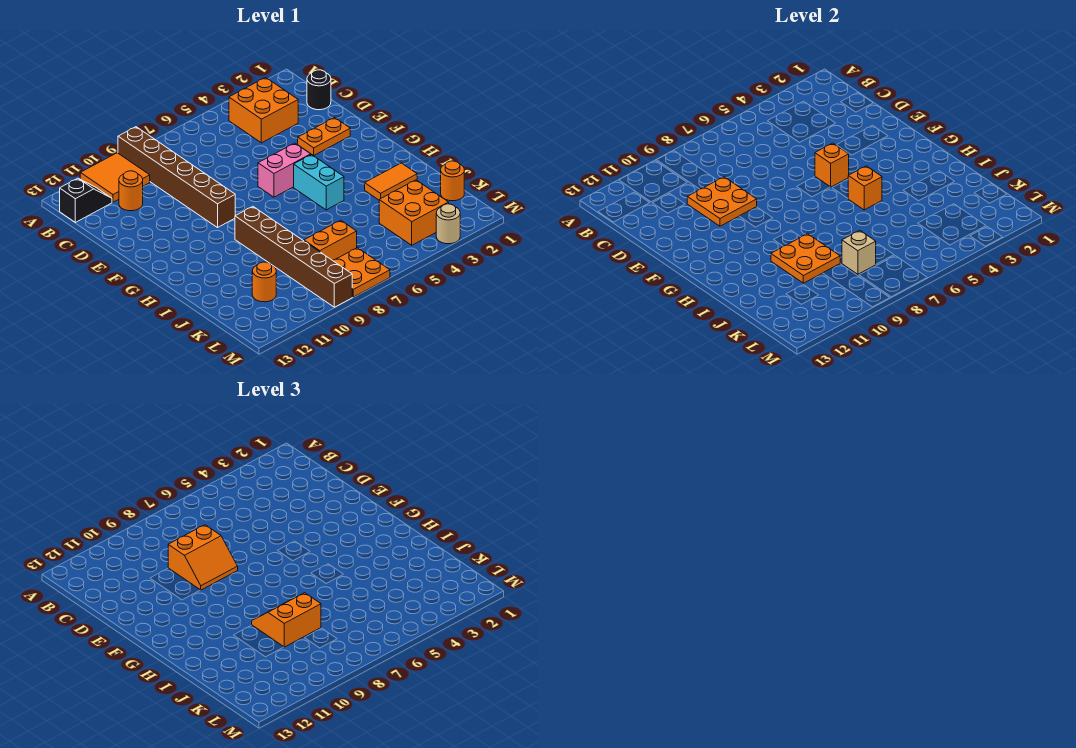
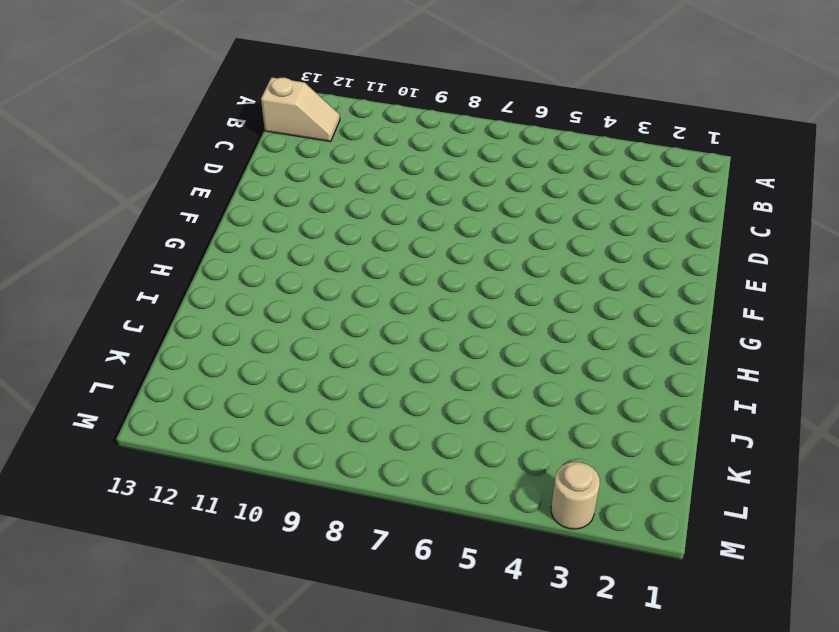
tan slope B12:B13 level 1 top 13 -> black slope B12:B13 level 1 top 13
none -> brown brick A9:F9 level 1
none -> orange tile A10:B11 level 1
none -> orange brick B3:C4 level 1

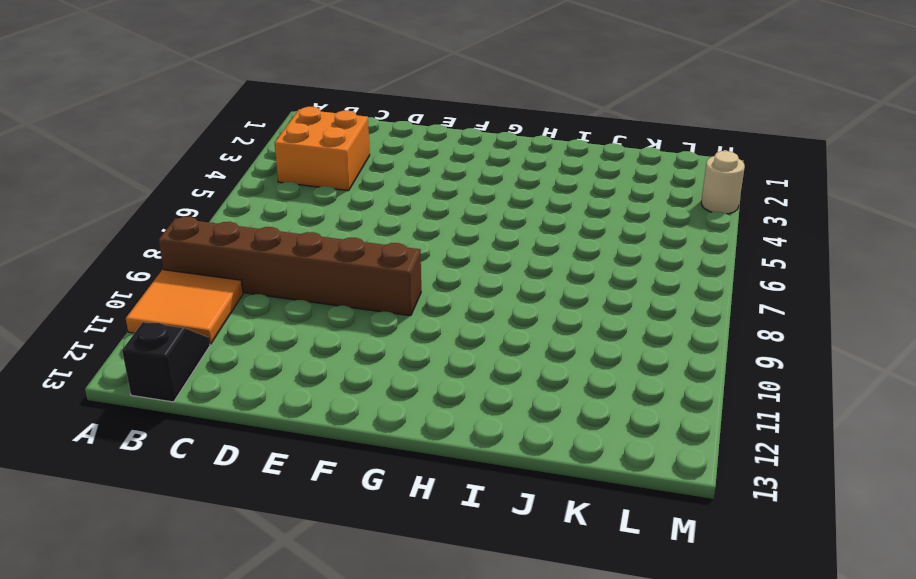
none -> black round brick C1 level 1
none -> orange round brick C11 level 1
none -> orange plate E2:E3 level 1

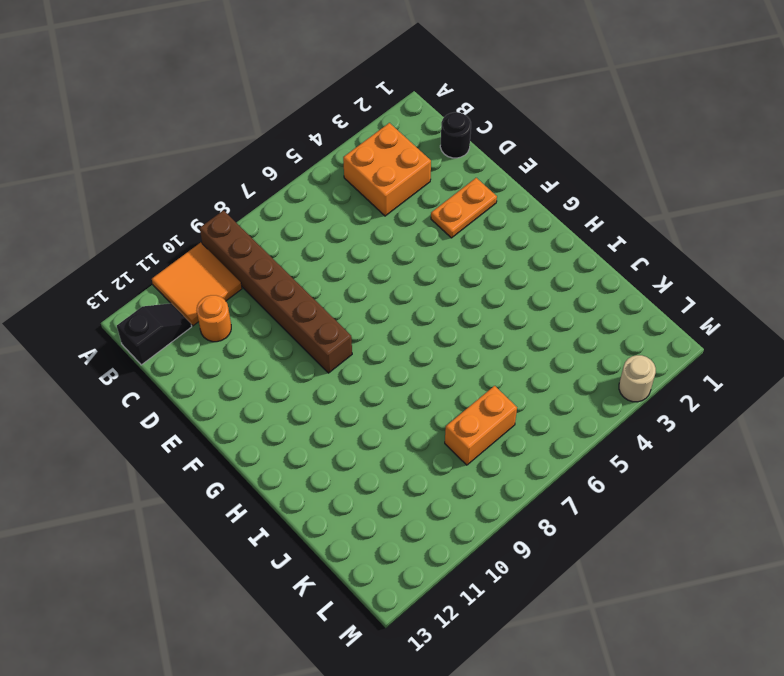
none -> pink brick F5:F6 level 1
none -> cyan brick G5:H5 level 1
none -> brown brick H9:M9 level 1

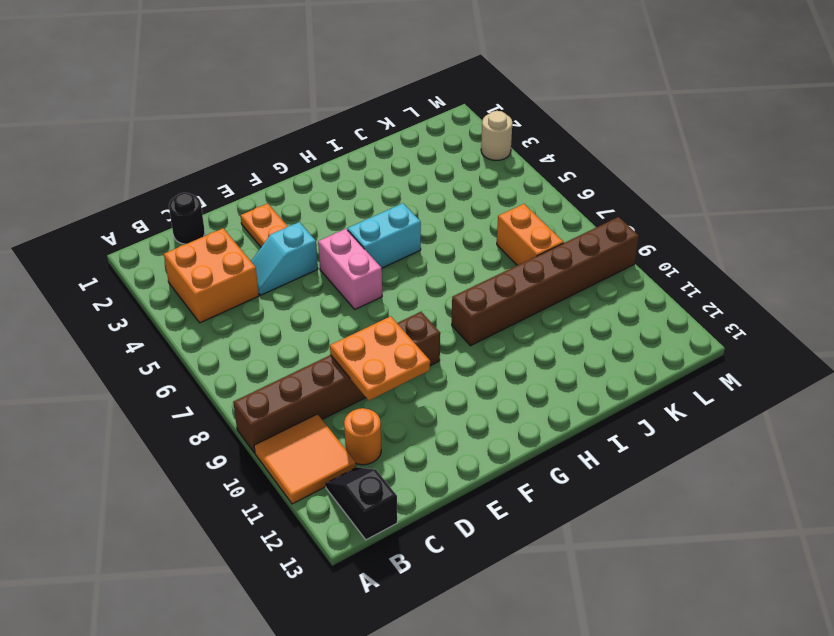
cyan slope D4:E4 level 1 top E -> none
none -> orange tile I2:I3 level 1
none -> orange round brick K1 level 1
none -> orange brick K3:L4 level 1

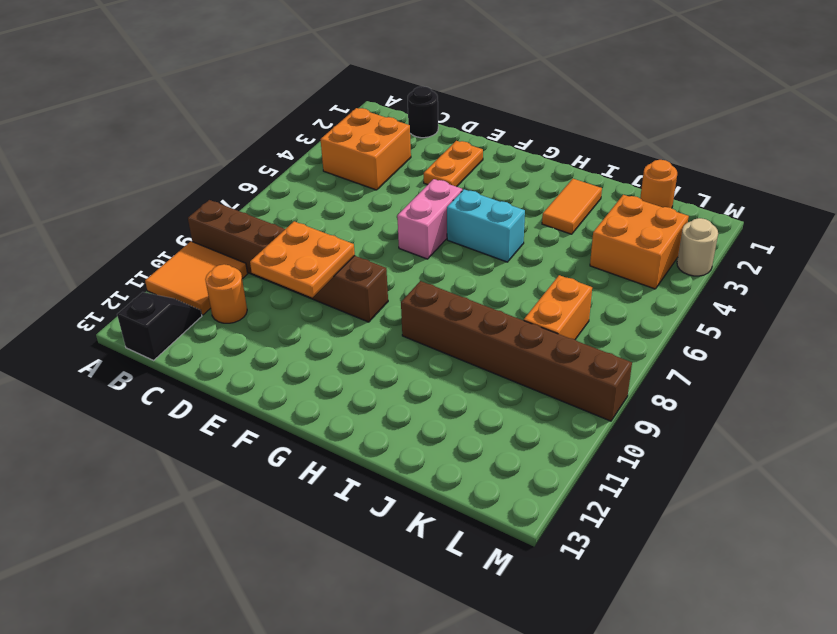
none -> orange round brick K11 level 1
none -> orange plate L7:M8 level 1
none -> orange brick F5 level 2

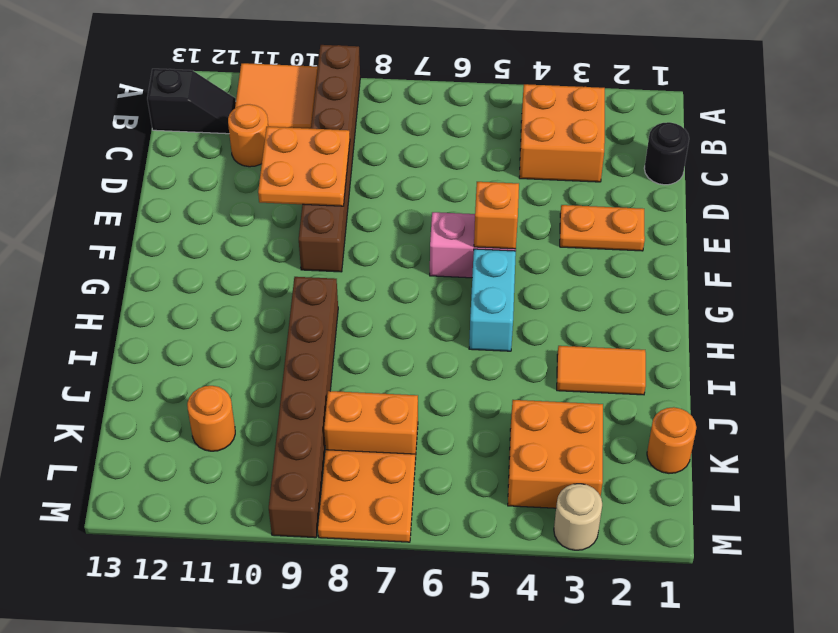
none -> orange brick H5 level 2
none -> orange plate I9:J10 level 2
none -> tan brick K8 level 2

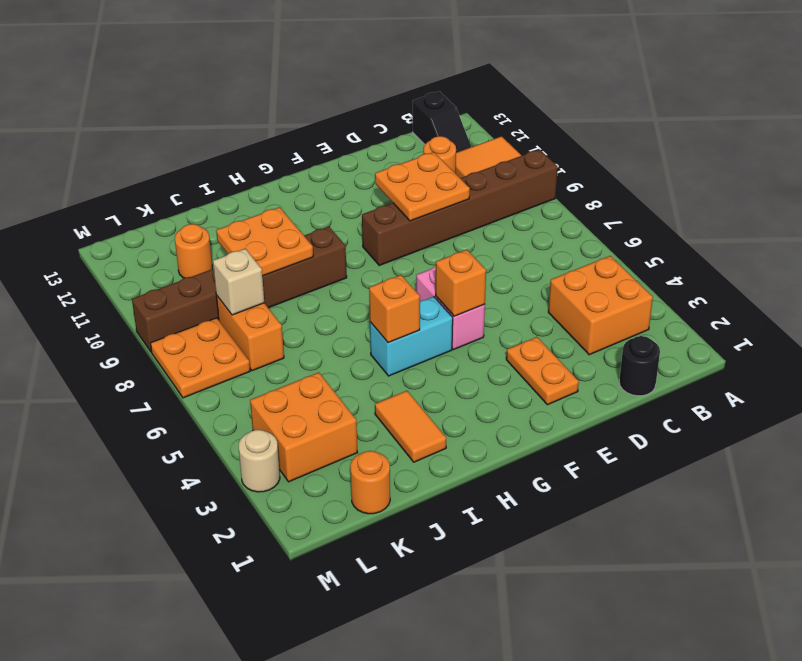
none -> orange slope D8:E9 level 3 top D
none -> orange slope I8:J9 level 3 top J

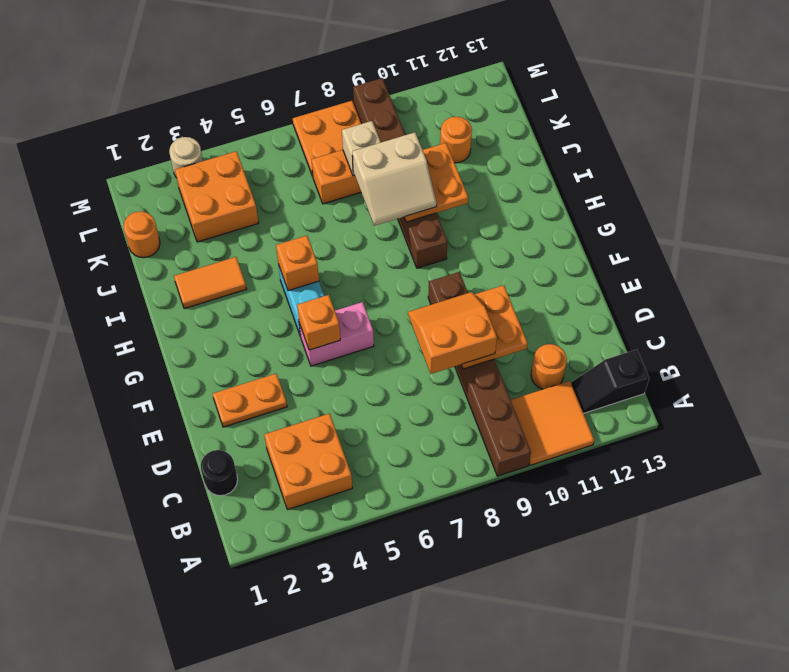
tan slope I8:J9 level 3 top J -> orange slope I8:J9 level 3 top J

